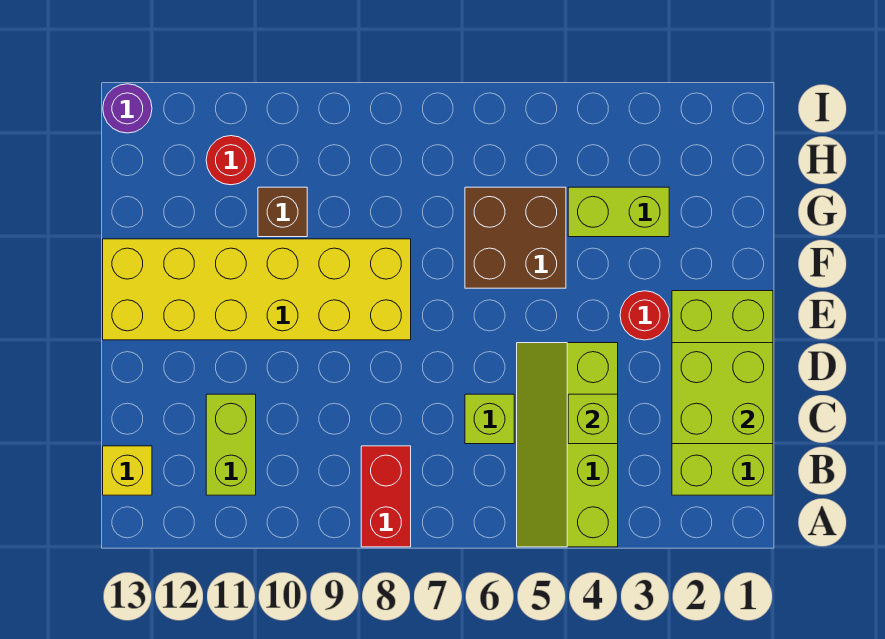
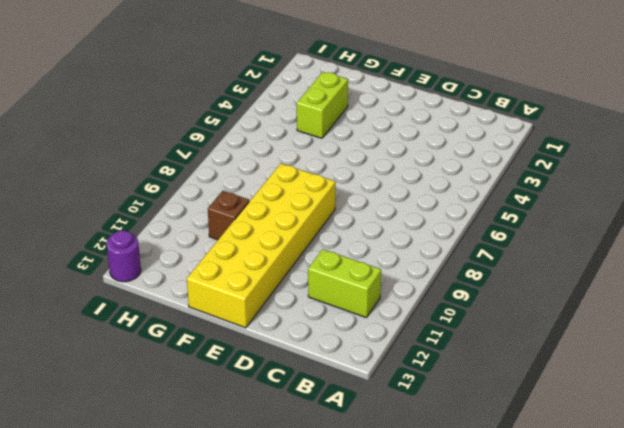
none -> lime slope A4:D5 level 1 top 4
none -> red brick A8:B8 level 1
none -> lime brick B1:E2 level 1

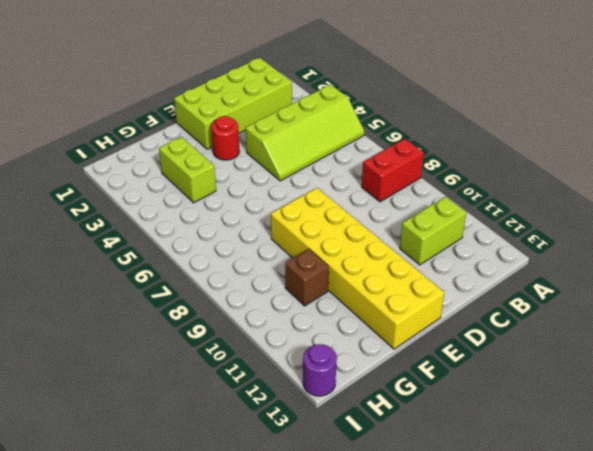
none -> yellow brick B13 level 1
none -> lime brick C6 level 1
none -> brown brick F5:G6 level 1

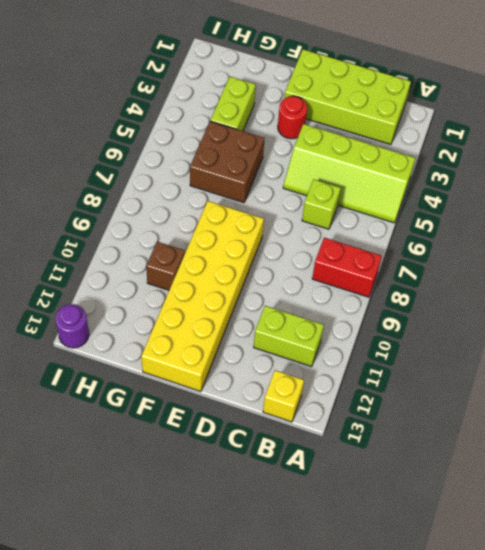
none -> red round brick H11 level 1
none -> lime brick C1:D2 level 2
none -> lime brick C4 level 2

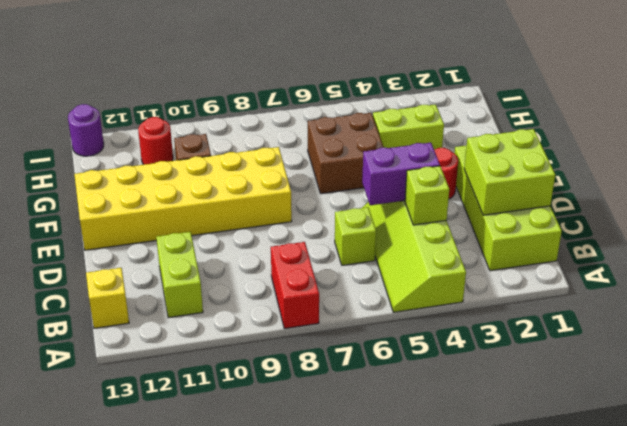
purple brick D4:D5 level 2 -> none

